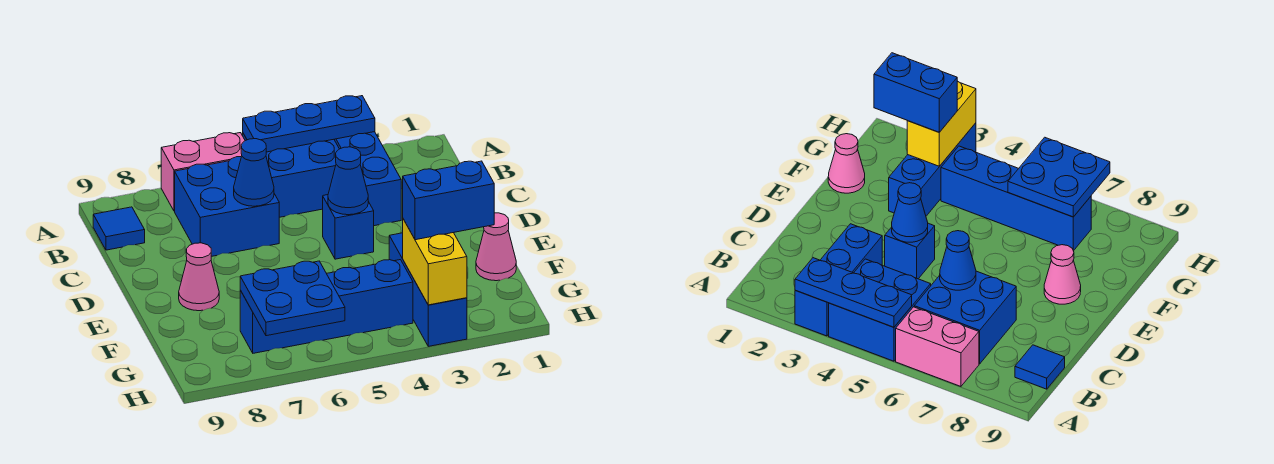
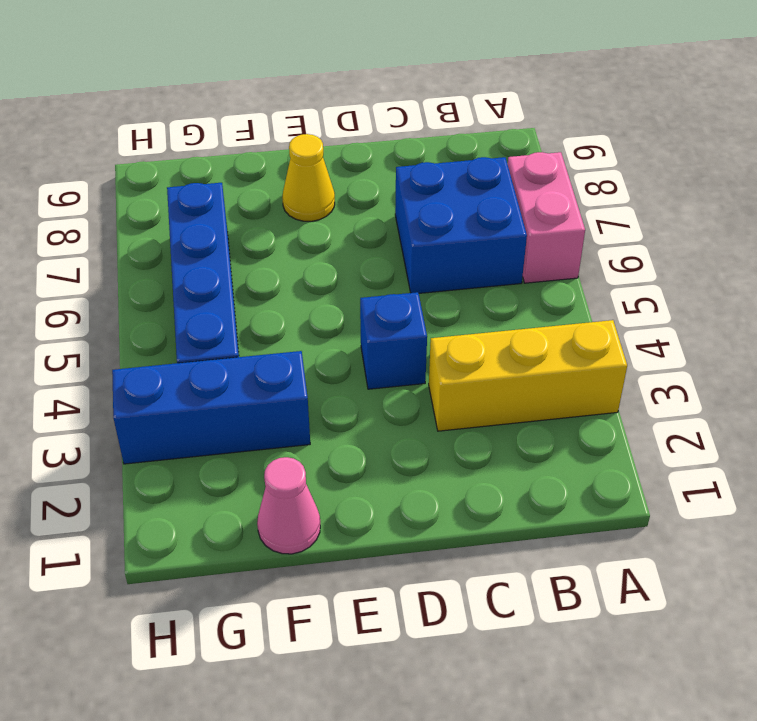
yellow brick A3:C3 level 1 -> blue brick A3:C3 level 1
yellow cone E8 level 1 -> pink cone E8 level 1
none -> blue brick A4:B5 level 1
none -> blue tile B9 level 1
none -> blue plate A3:A5 level 2

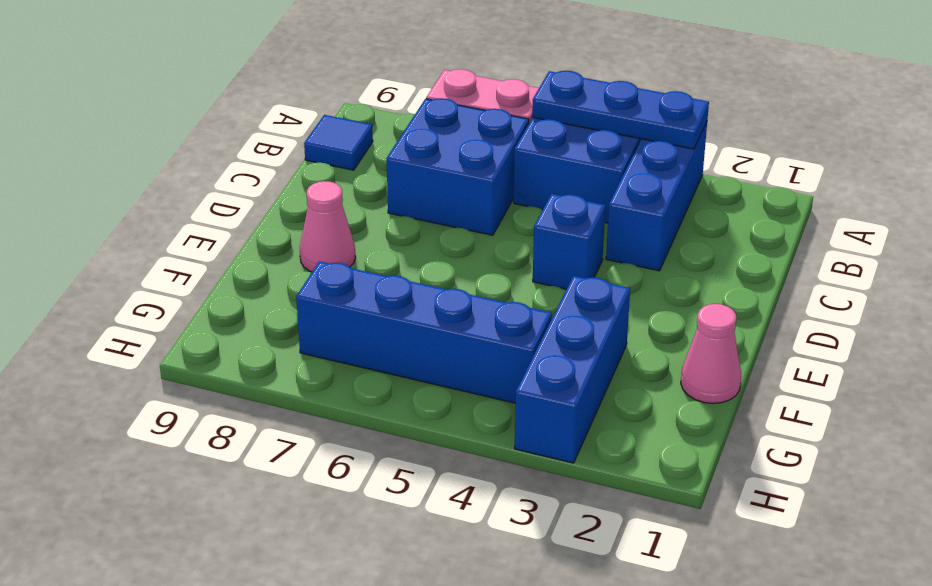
none -> blue cone C6 level 2
none -> blue cone D4 level 2
none -> yellow brick G3:H3 level 2

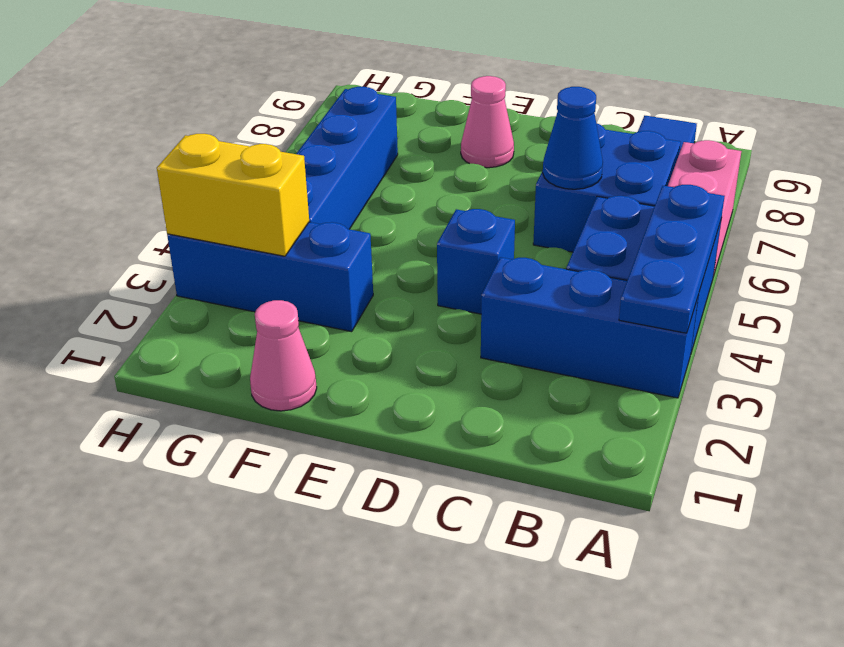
none -> blue cone D4 level 2
none -> blue plate G6:H7 level 2
none -> blue brick G2:G3 level 3

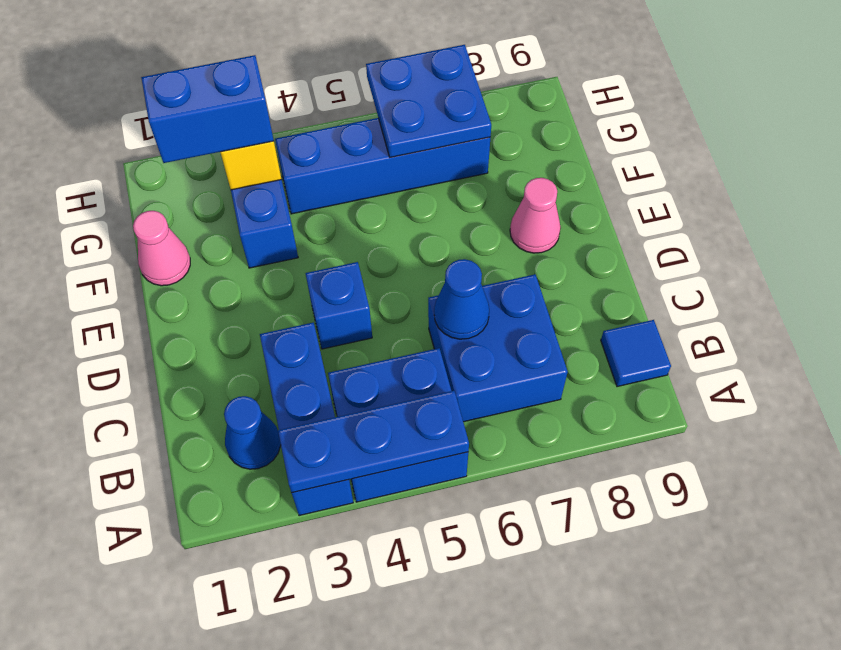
blue cone B2 level 1 -> blue cone D4 level 2
none -> pink brick A6:A7 level 1

